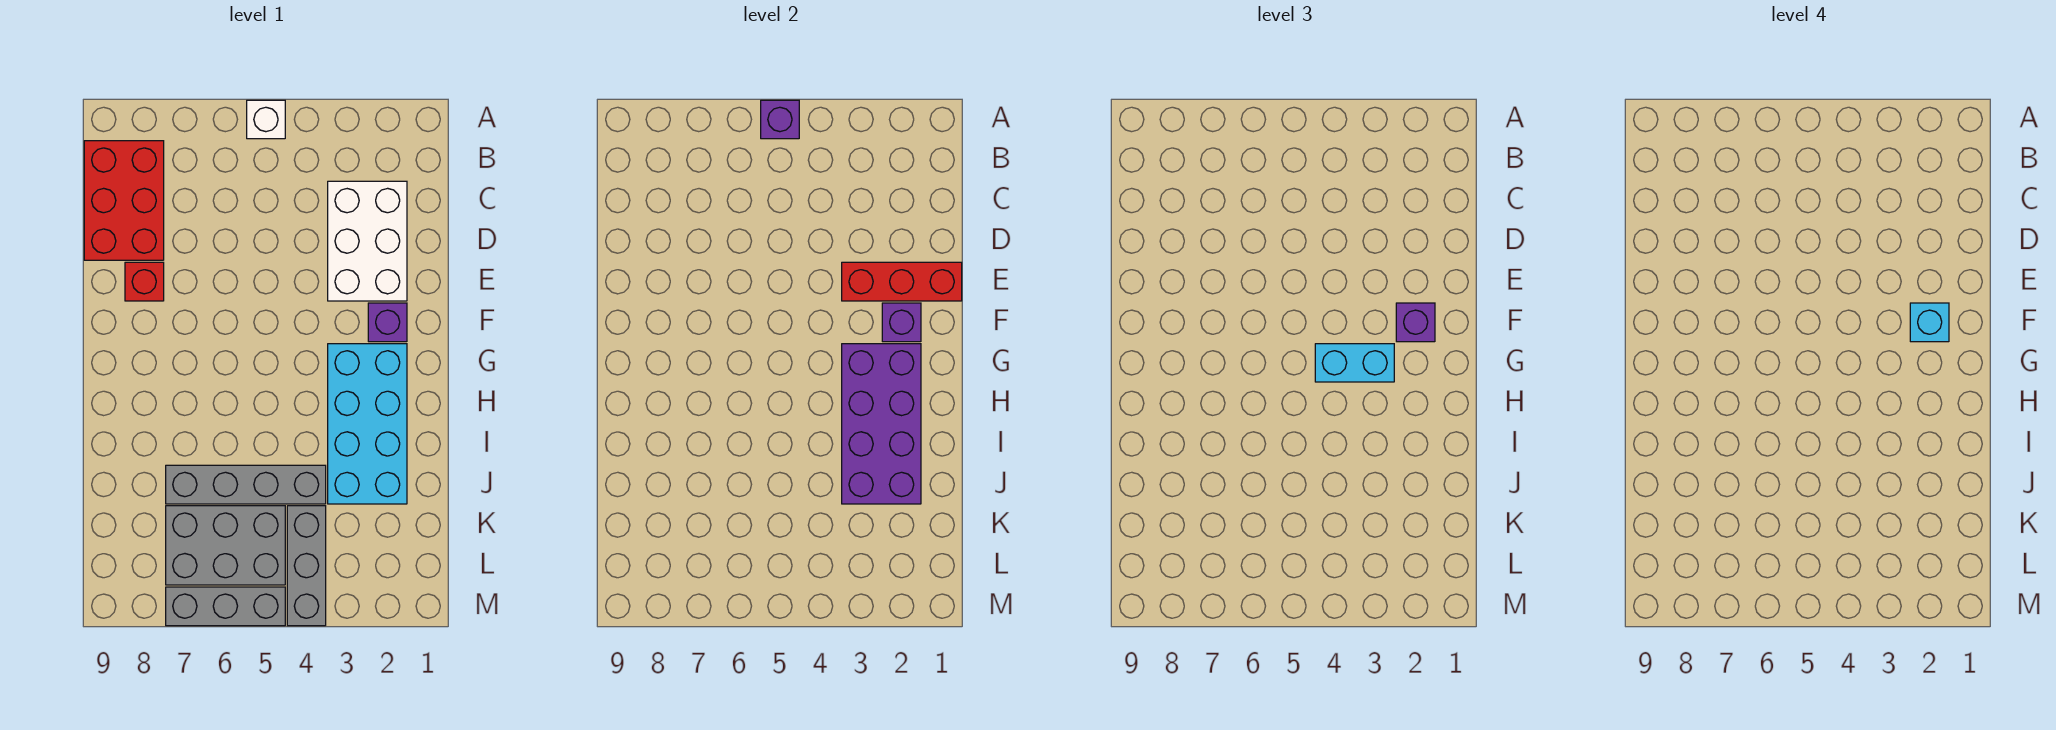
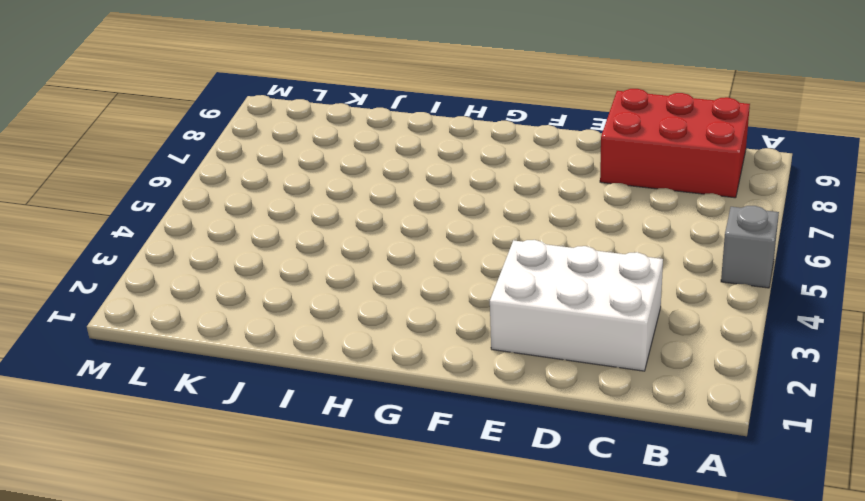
grey brick A5 level 1 -> white brick A5 level 1
none -> red brick E8 level 1
none -> purple brick F2 level 1
none -> cyan brick G2:J3 level 1

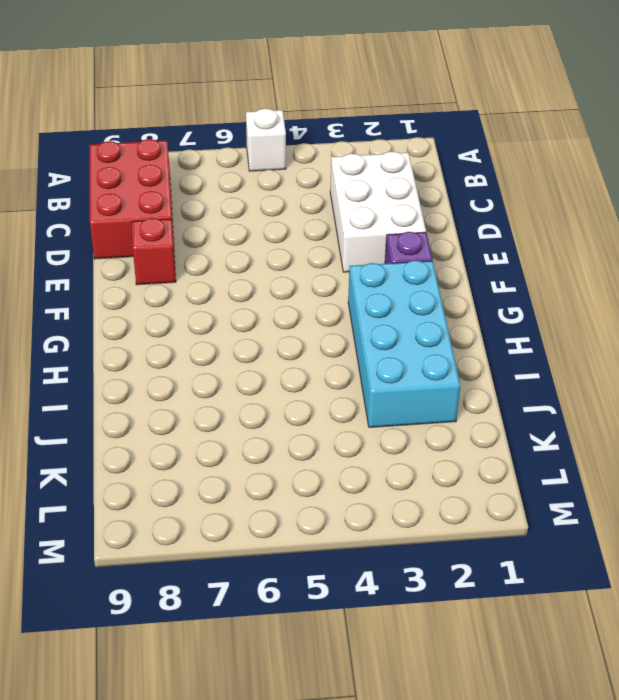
none -> grey brick J4:J7 level 1
none -> grey brick K4:M4 level 1
none -> grey brick K5:L7 level 1

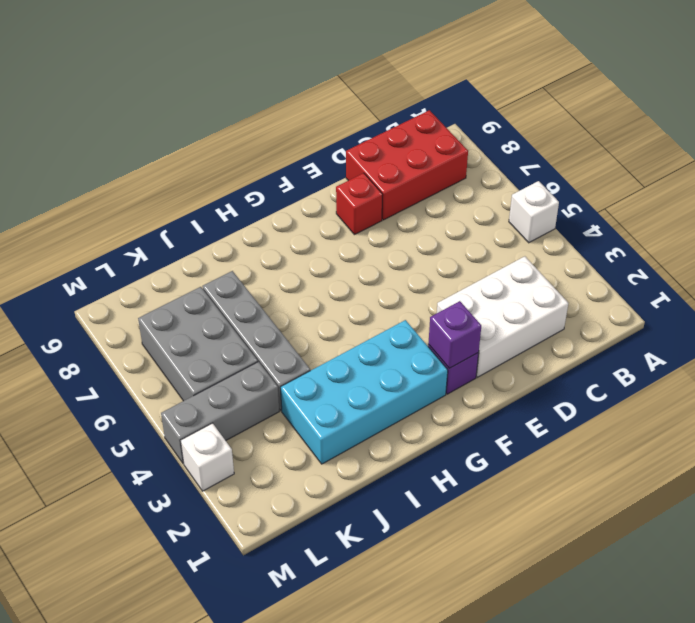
white brick M3 level 1 -> none
none -> grey brick M5:M7 level 1
none -> purple brick A5 level 2
none -> red brick E1:E3 level 2

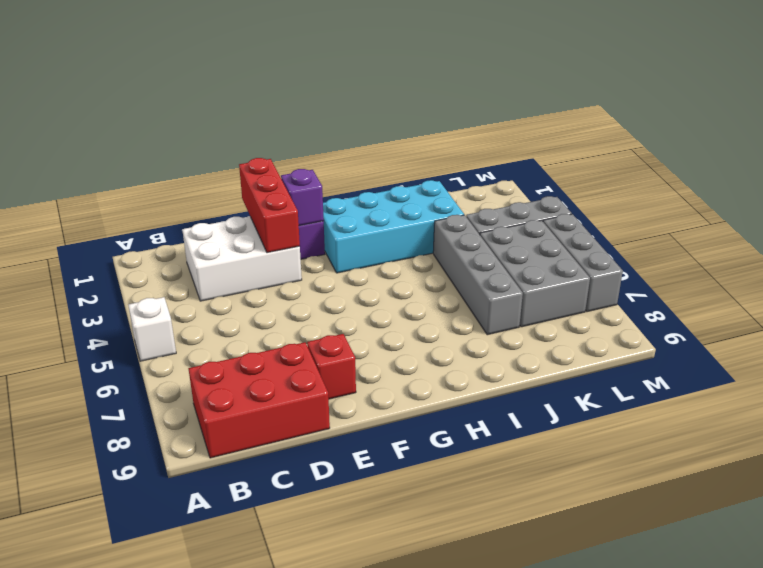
none -> purple brick A5 level 2
none -> purple brick G2:J3 level 2
none -> purple brick F2 level 3

